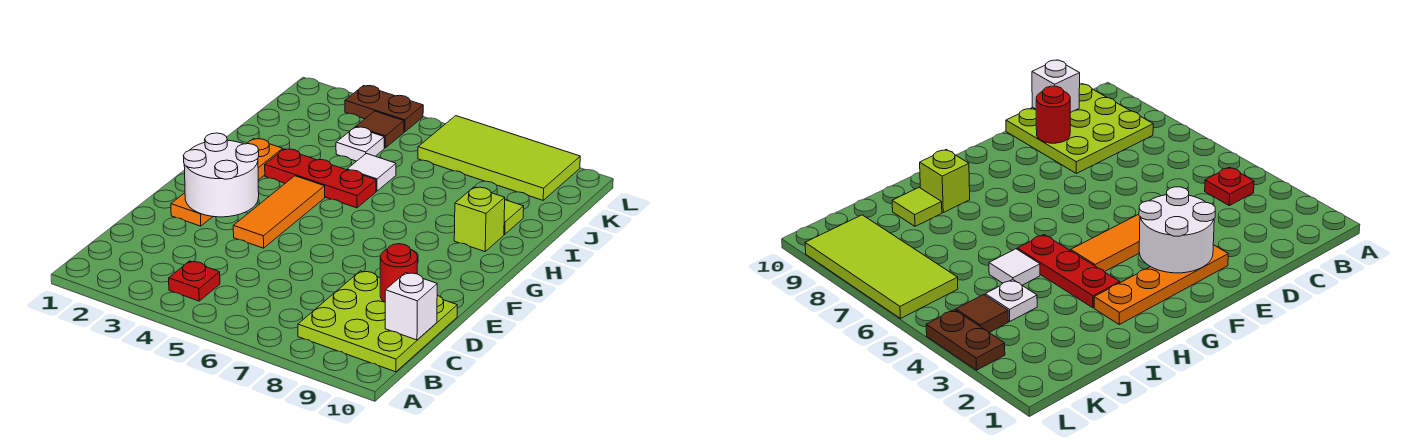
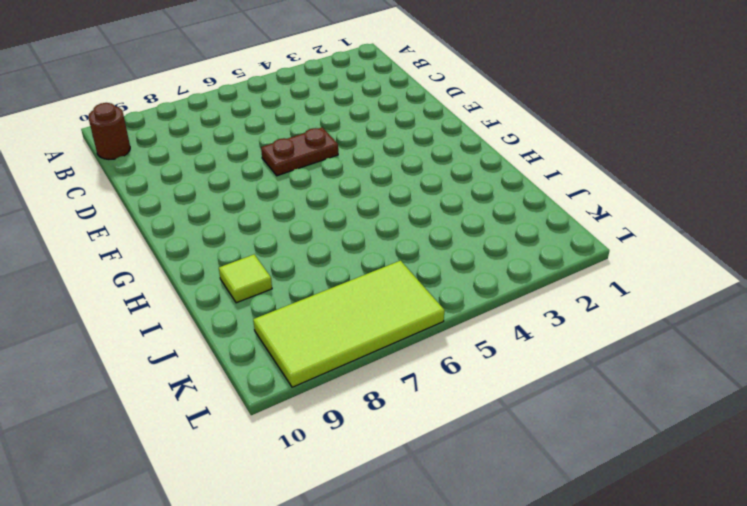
brown round brick B10 level 1 -> lime plate B8:D10 level 1
brown plate E5:E6 level 1 -> brown plate L3:L4 level 1
none -> red plate B4 level 1
none -> orange plate E2:H2 level 1
none -> orange tile E4:G4 level 1

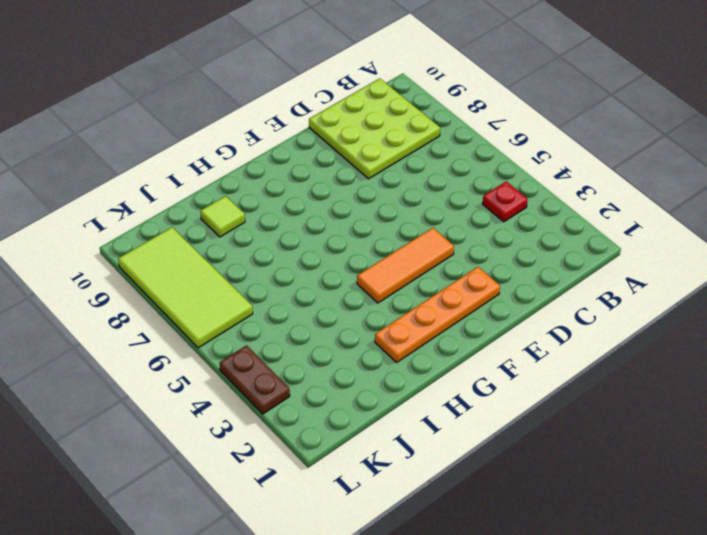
none -> red plate H3:H5 level 1
none -> lime brick H9 level 1
none -> white tile I5 level 1

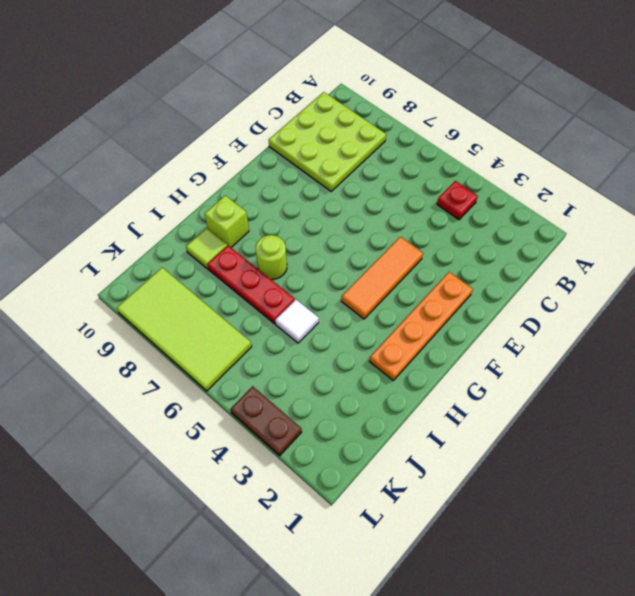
lime round brick H7 level 1 -> none
red plate I6:I8 level 1 -> red plate H3:H5 level 1
none -> white plate J4 level 1
none -> brown tile K4 level 1
none -> white brick C10 level 2

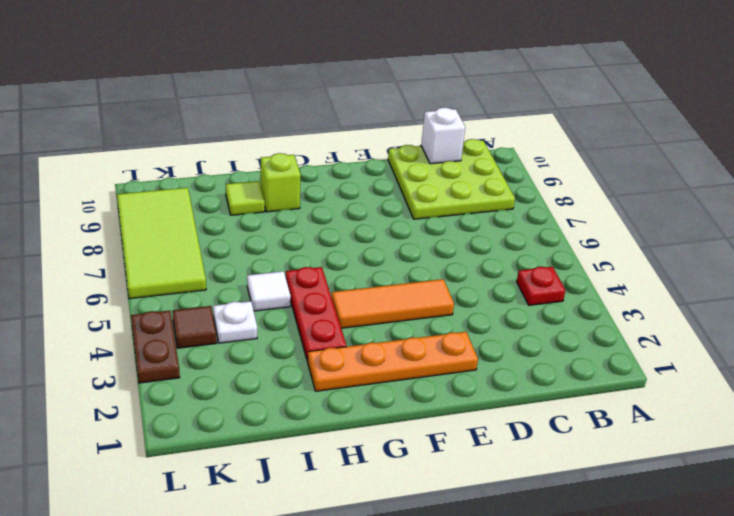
none -> red round brick D9 level 2
none -> white round brick E2:F3 level 2

